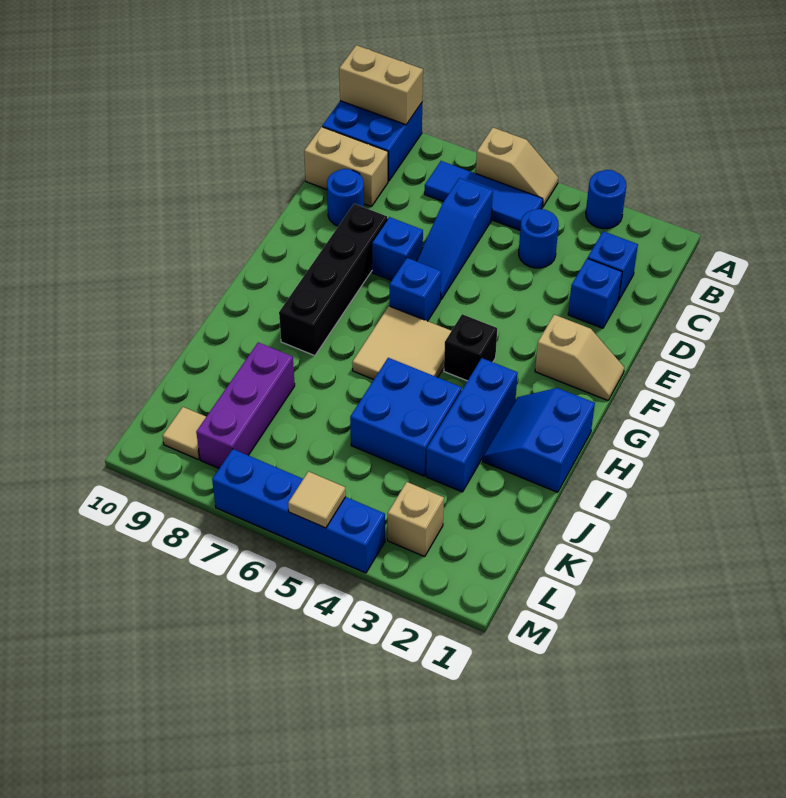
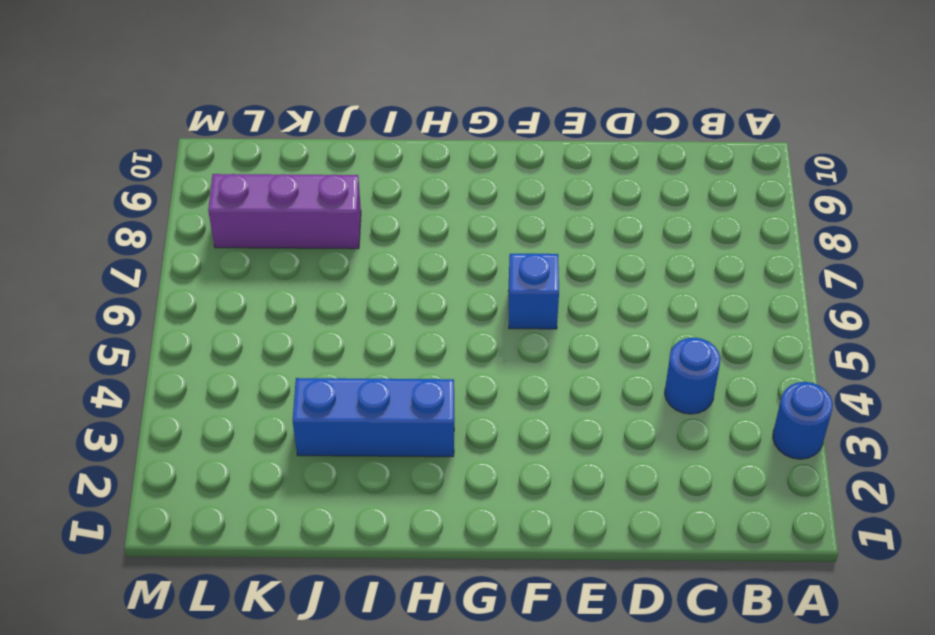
none -> tan slope A5:A6 level 1 top 6
none -> blue brick A9:B10 level 1
none -> blue tile B5:B7 level 1

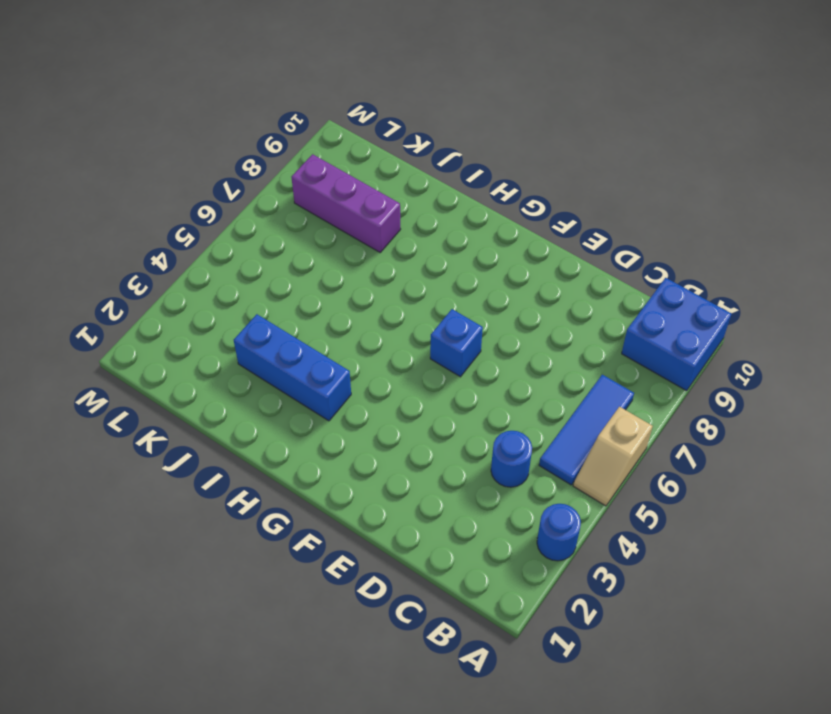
none -> blue brick C2 level 1
none -> blue slope C6:E6 level 1 top C
none -> tan brick C9:C10 level 1

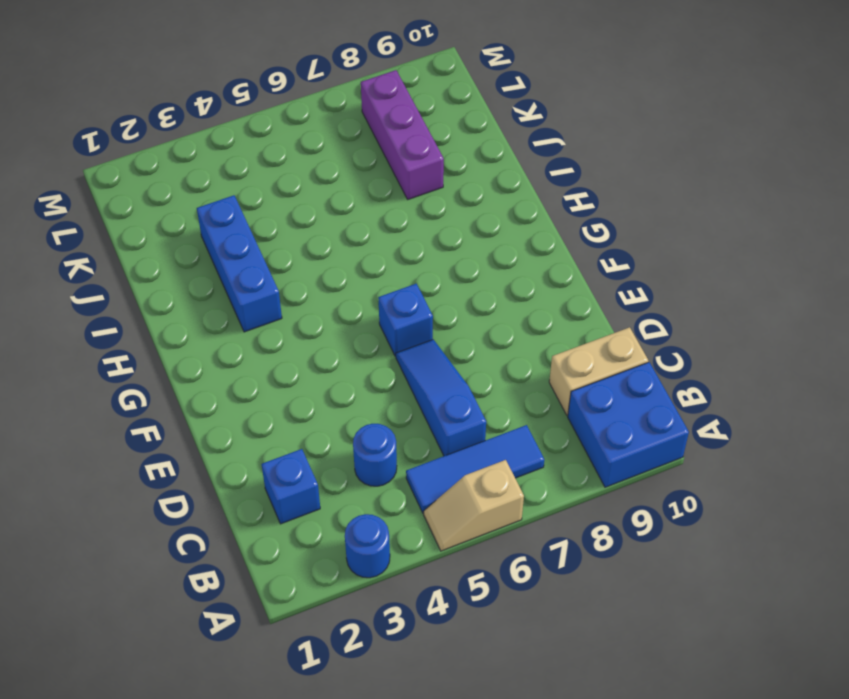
none -> blue brick D2 level 1
none -> blue round brick D9 level 1
none -> blue brick E7 level 1

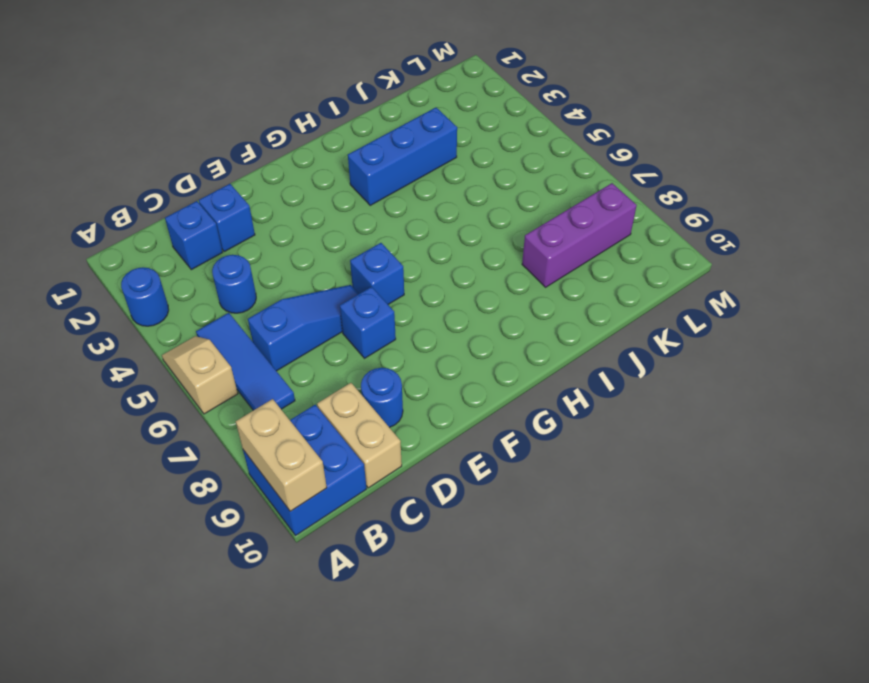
none -> black brick E8:H8 level 1
none -> tan slope F1:F2 level 1 top 2
none -> black brick G4 level 1

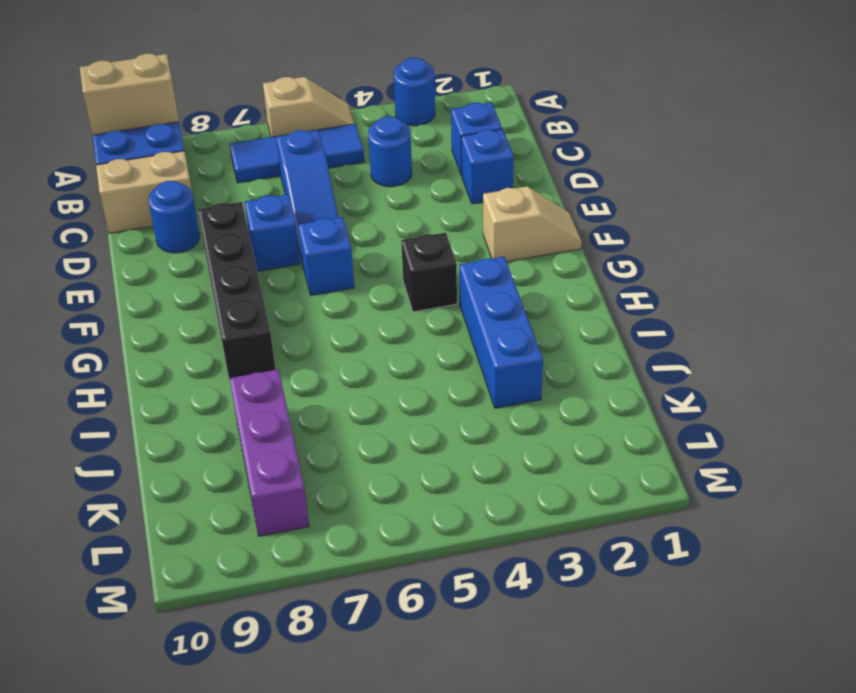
none -> tan tile G5:H6 level 1
none -> blue slope H1:I2 level 1 top 1
none -> blue brick I4:J5 level 1

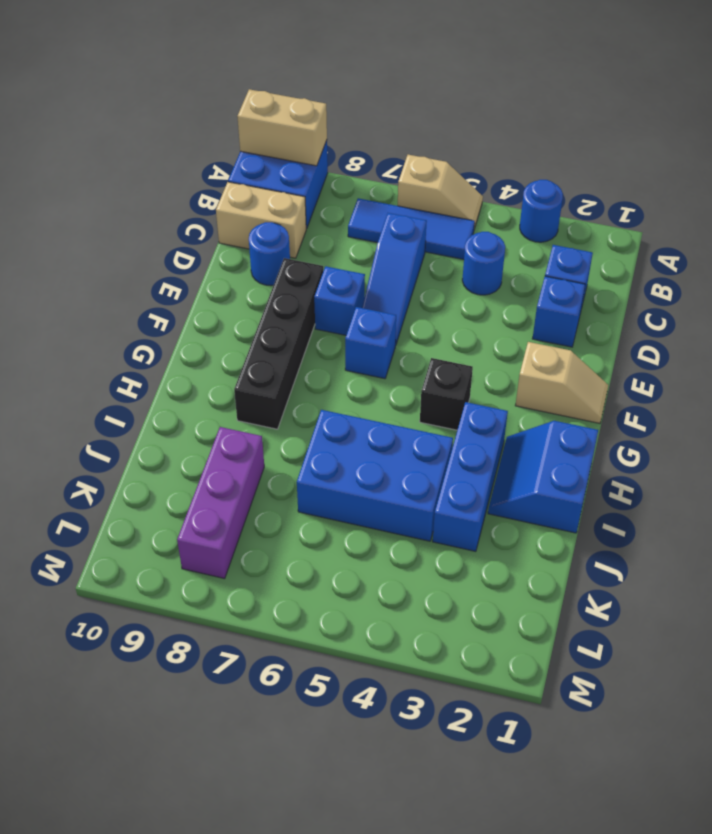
blue brick I4:J6 level 1 -> blue brick I4:J5 level 1
none -> tan tile G5:H6 level 1
none -> tan brick L3 level 1
none -> tan tile L9 level 1

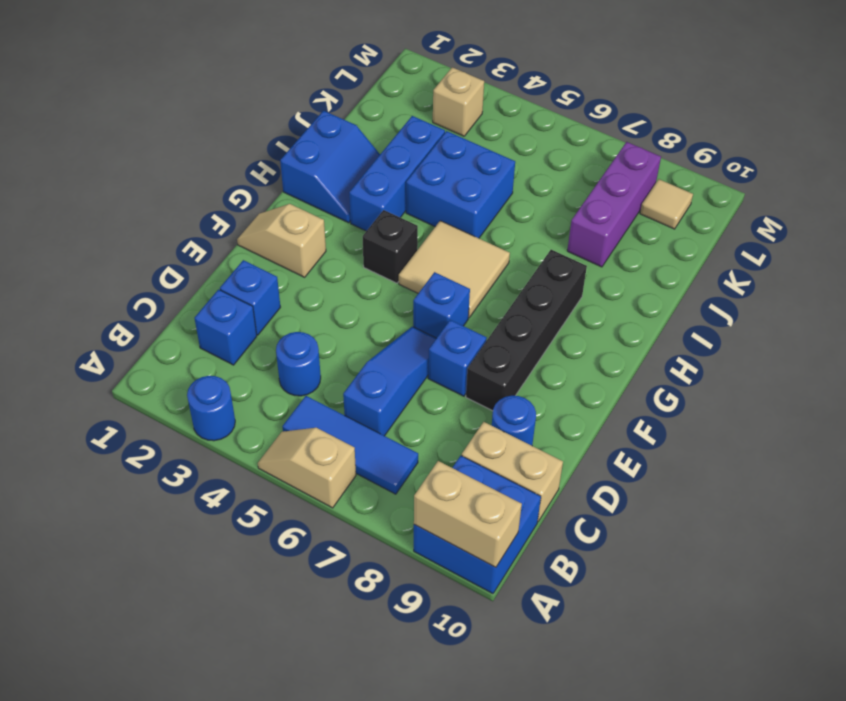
none -> blue brick M4:M7 level 1
none -> tan tile M5 level 2

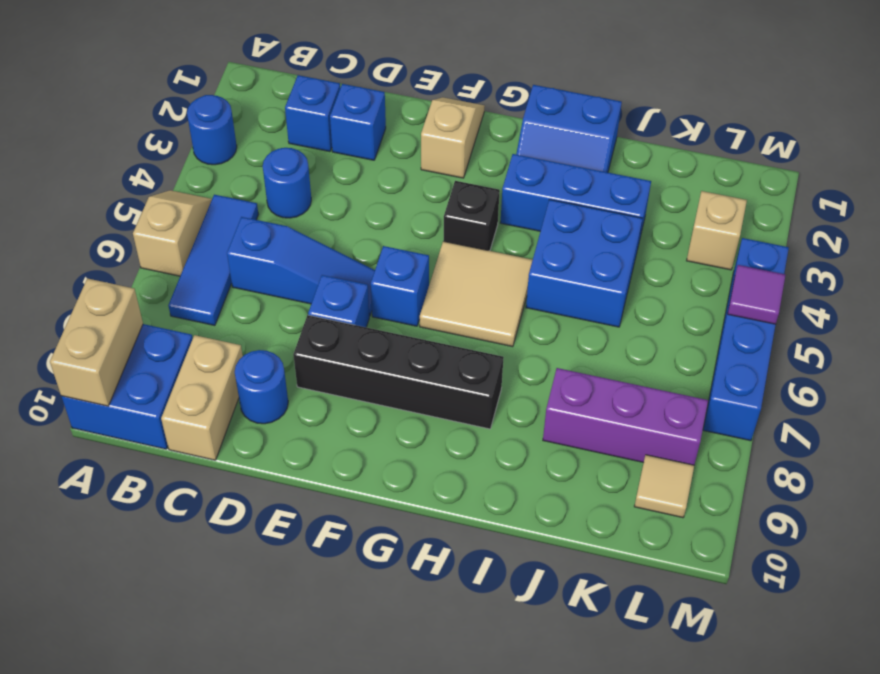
purple tile M5 level 2 -> tan tile M5 level 2

